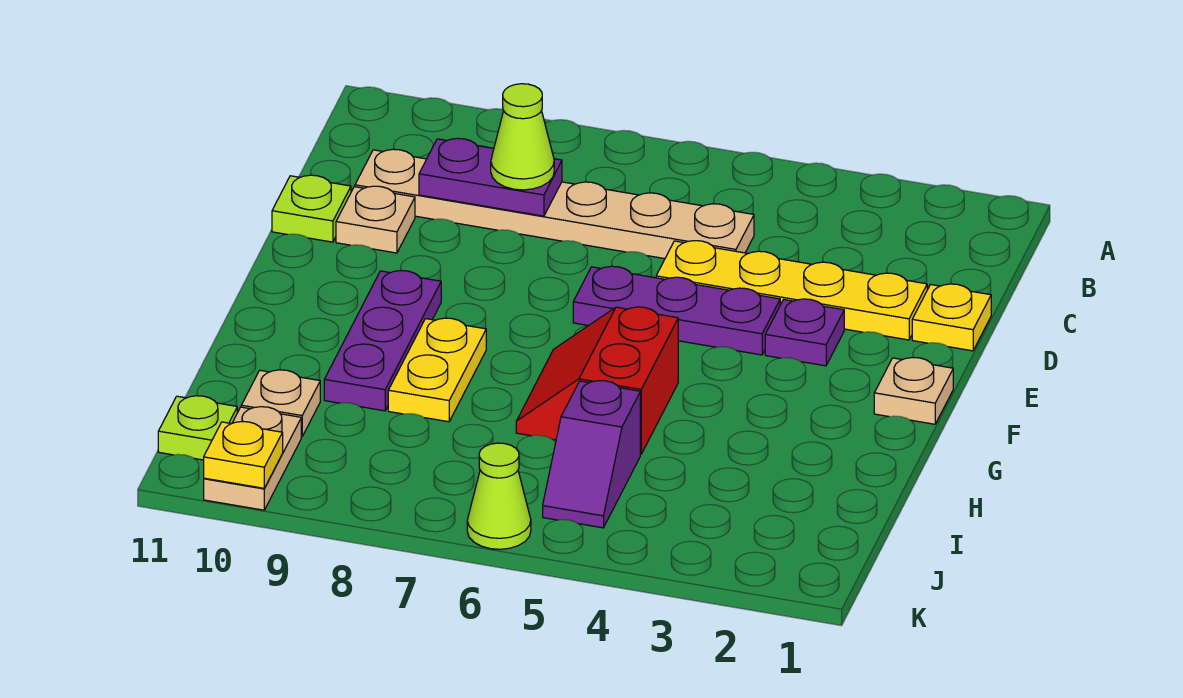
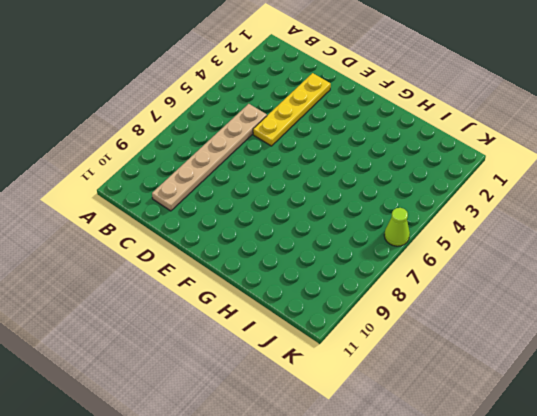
none -> yellow plate D1 level 1
none -> tan plate D10 level 1
none -> lime plate D11 level 1

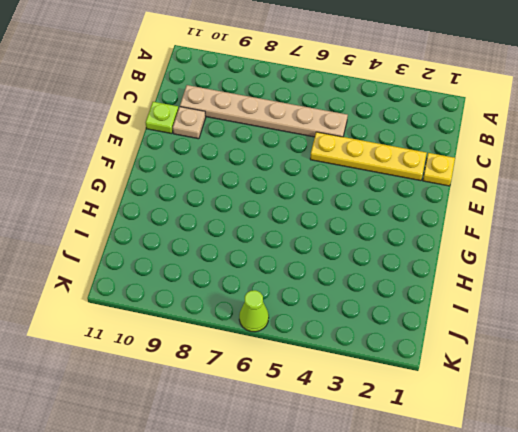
none -> purple plate E3 level 1
none -> purple plate E4:E6 level 1
none -> tan plate F1 level 1

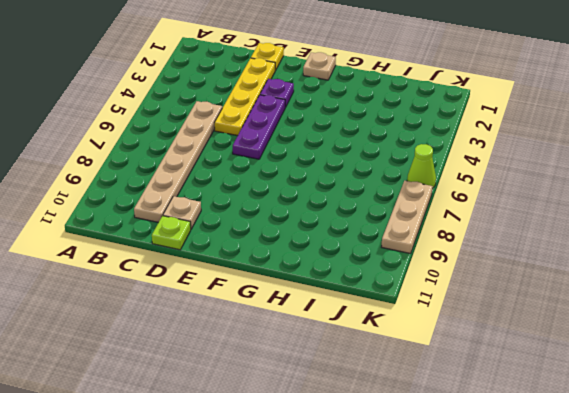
tan plate K7:K9 level 1 -> none
none -> purple plate F9:H9 level 1
none -> red slope G5:H6 level 1 top 5
none -> yellow plate G8:H8 level 1

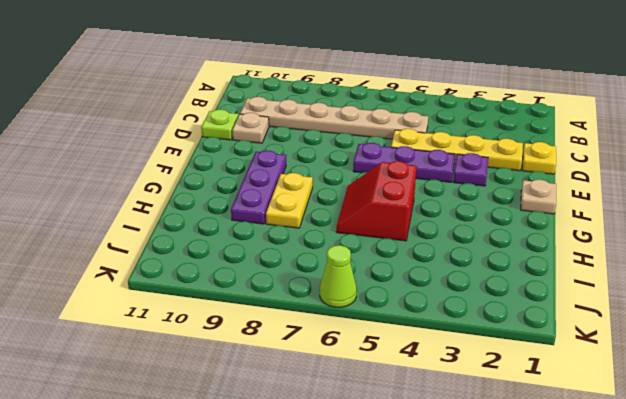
none -> purple slope I5:J5 level 1 top I
none -> tan plate I10 level 1
none -> tan plate J10:K10 level 1

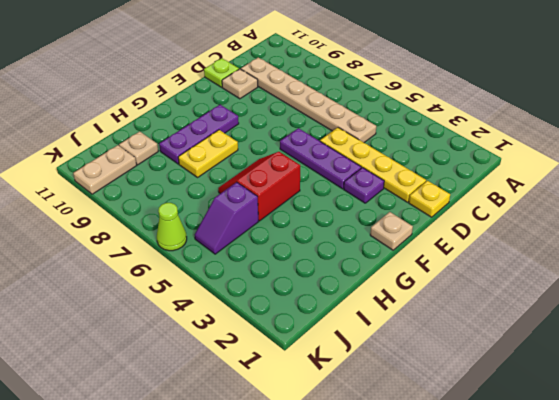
none -> lime plate J11 level 1
none -> purple plate C8:C9 level 2
none -> yellow plate K10 level 2

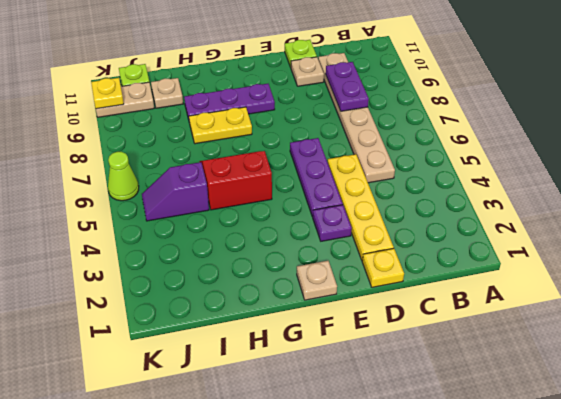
none -> lime cone C8 level 3

